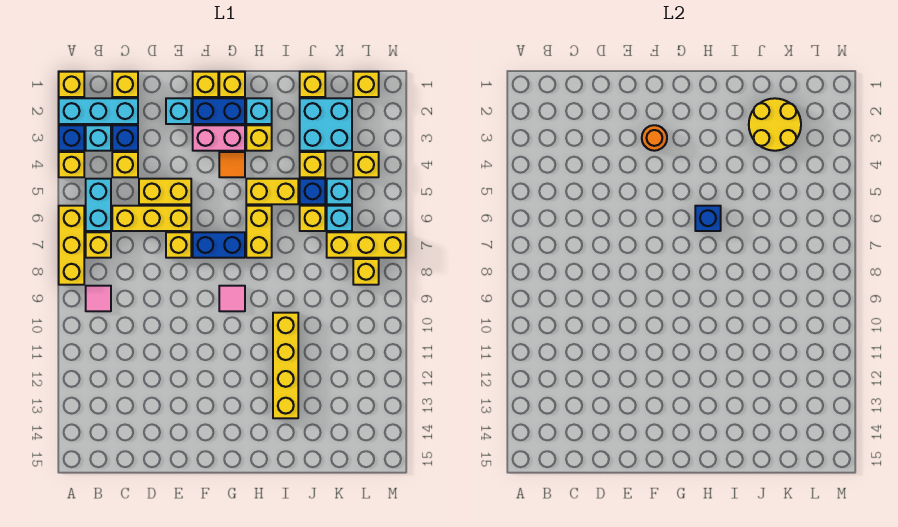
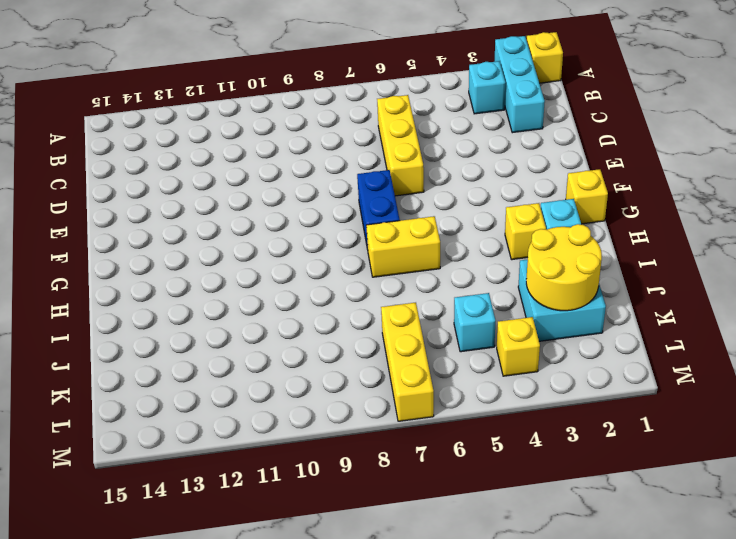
none -> blue brick A3 level 1
none -> yellow brick A4 level 1
none -> yellow brick A6:A8 level 1
none -> cyan brick B5:B6 level 1

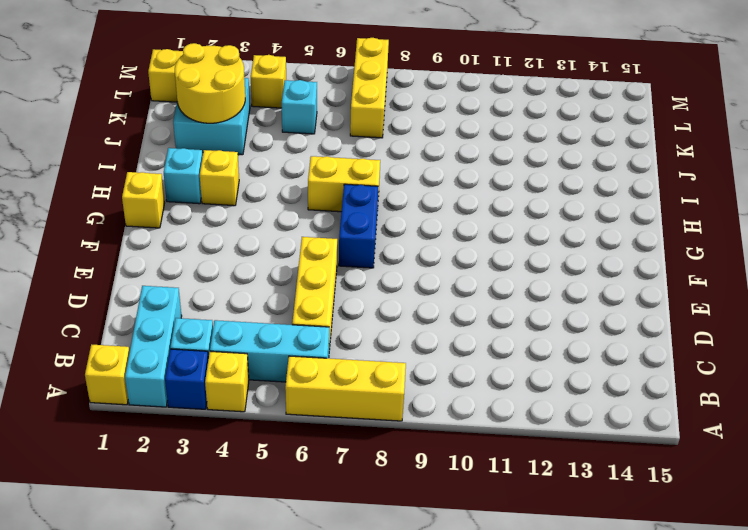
cyan brick B4:B6 level 1 -> cyan brick B5:B6 level 1
none -> yellow brick B7 level 1
none -> pink tile B9 level 1
none -> yellow brick C1 level 1
none -> blue brick C3 level 1

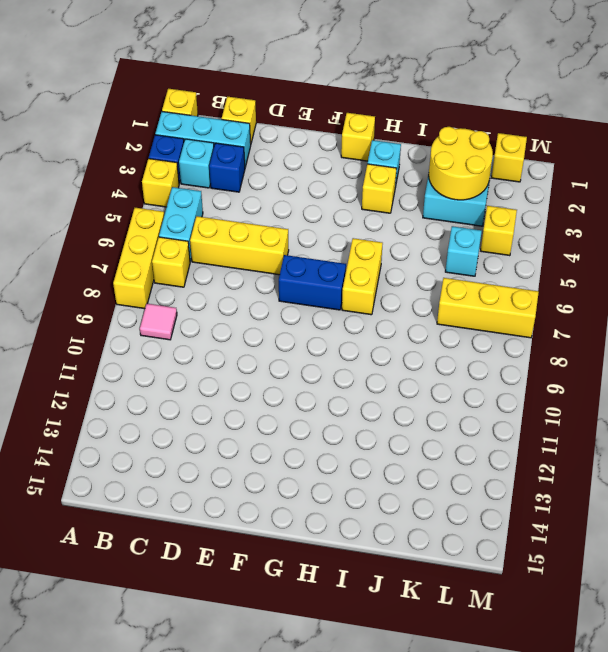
none -> yellow brick C4 level 1
none -> yellow brick D5:E5 level 1
none -> cyan brick E2 level 1
none -> yellow brick E7 level 1

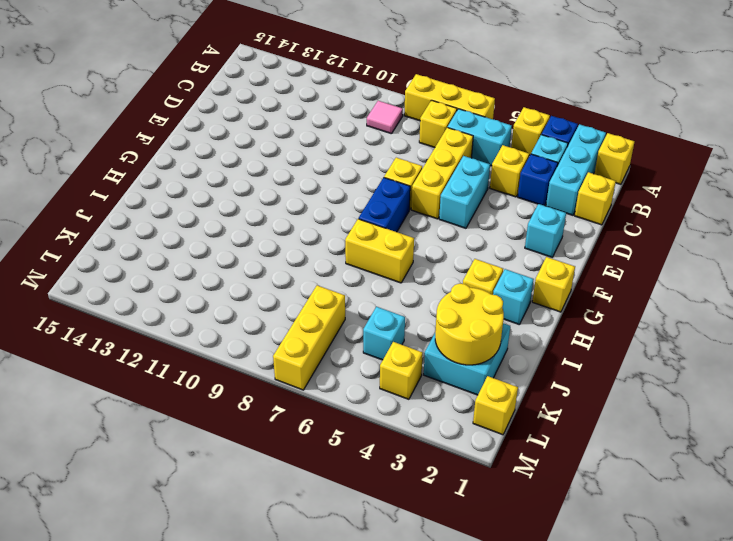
cyan brick D5:E5 level 1 -> yellow brick D5:E5 level 1
none -> yellow brick F1 level 1
none -> blue brick F2:G2 level 1
none -> pink brick F3:G3 level 1
none -> orange tile G4 level 1

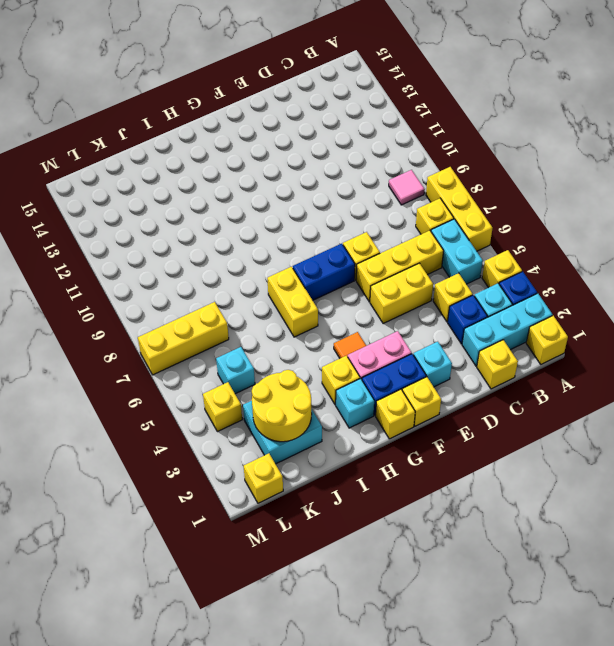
none -> pink tile G9 level 1
none -> yellow brick H5:I5 level 1
none -> yellow brick I10:I13 level 1
none -> yellow brick J1 level 1

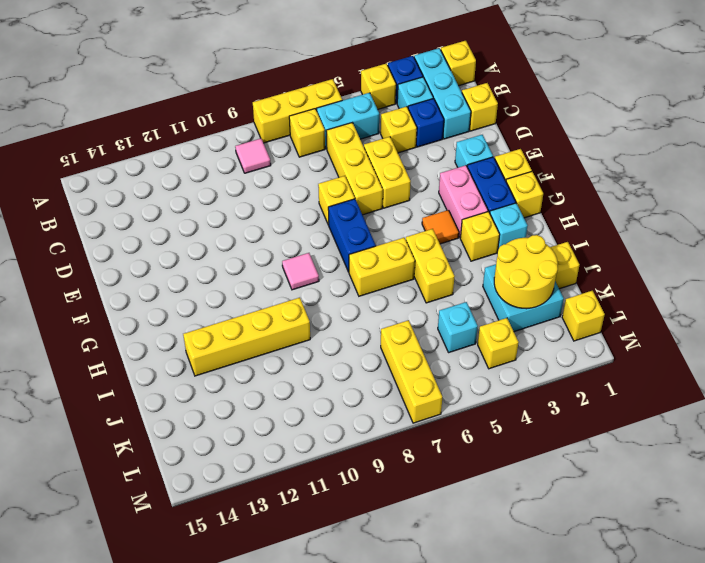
none -> yellow brick J4 level 1
none -> blue brick J5 level 1
none -> yellow brick J6 level 1
none -> cyan brick K6 level 1

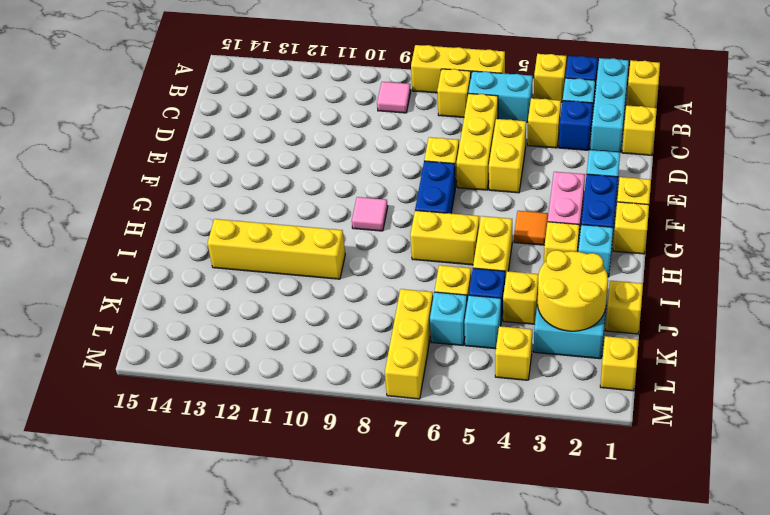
none -> yellow brick L8 level 1
none -> orange round brick F3 level 2
none -> blue brick H6 level 2

